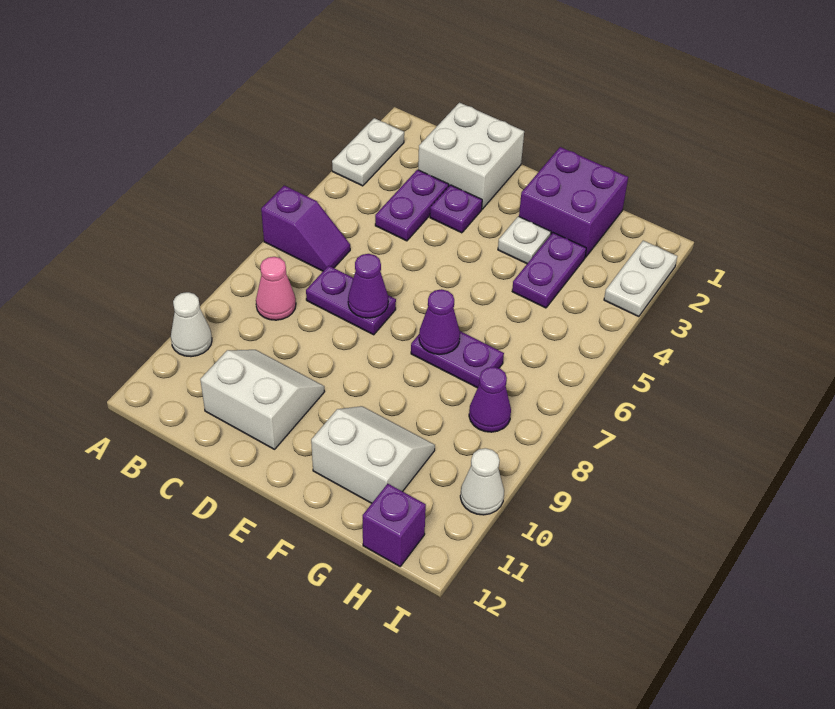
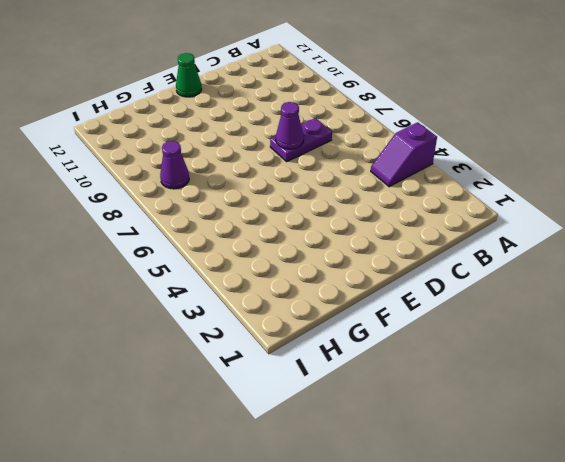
purple slope A4:B4 level 1 top A -> purple slope A6:B6 level 1 top A
green cone E12 level 1 -> none
none -> white plate A2:A3 level 1
none -> white cone A10 level 1
none -> pink cone B8 level 1

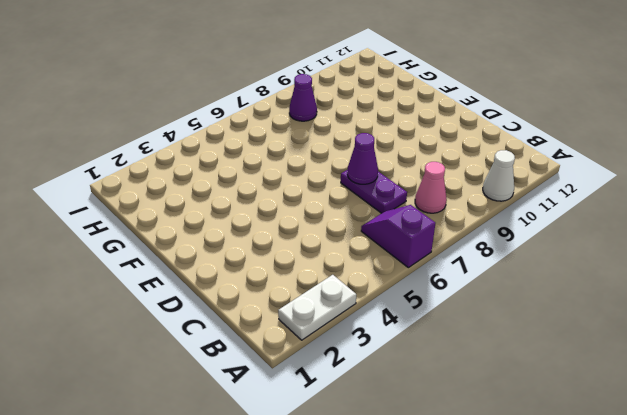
none -> white brick C1:D2 level 1
none -> purple plate C3:C4 level 1
none -> white slope C10:D11 level 1 top 11

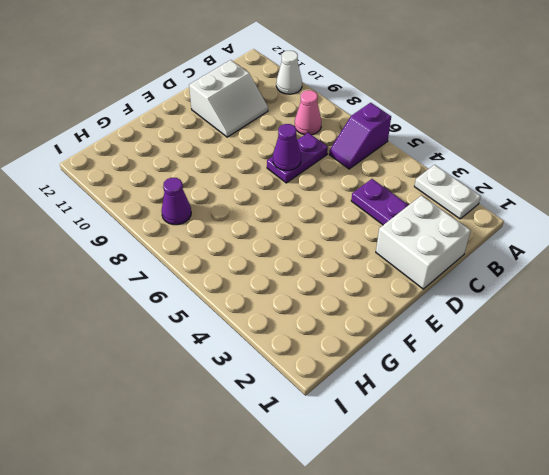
none -> purple plate D3 level 1
none -> purple brick F1:G2 level 1
none -> white plate F3 level 1

